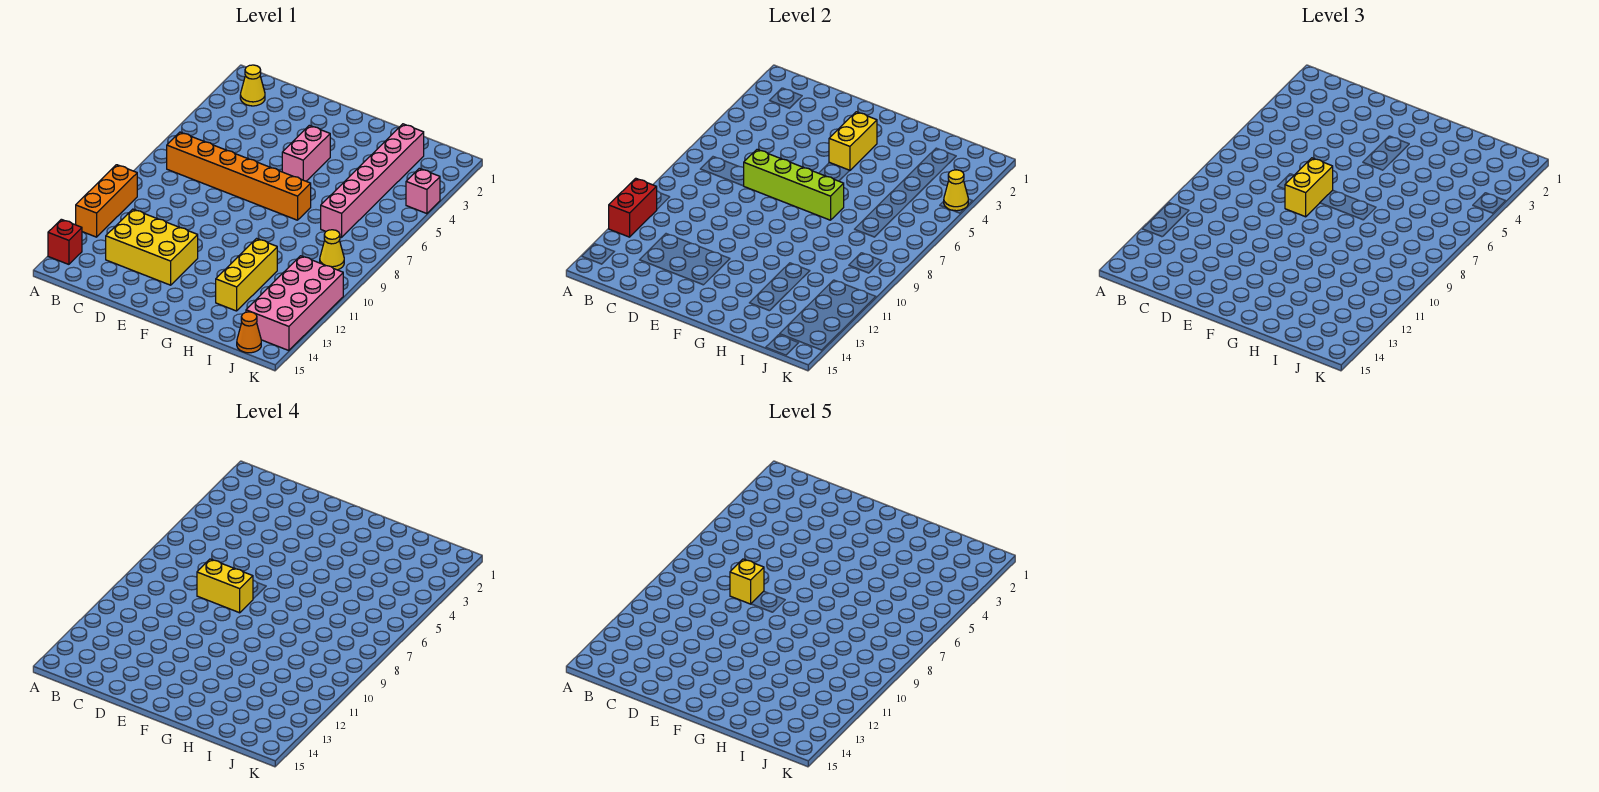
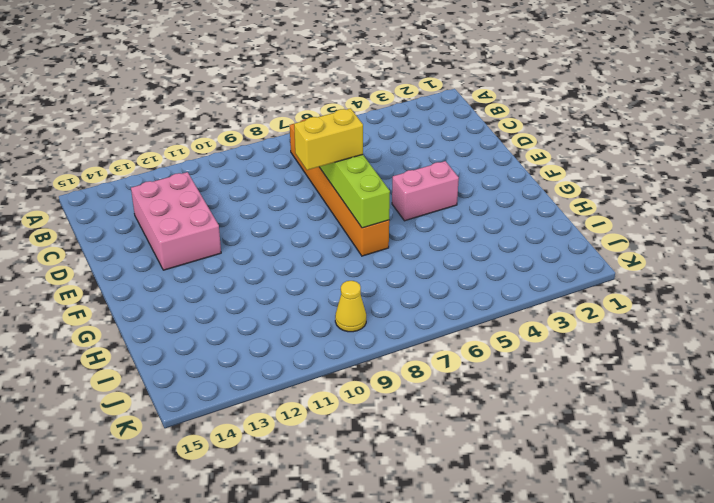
pink brick C12:E13 level 1 -> yellow brick C12:E13 level 1
none -> orange brick A10:A12 level 1
none -> red brick A14 level 1
none -> yellow cone B2 level 1

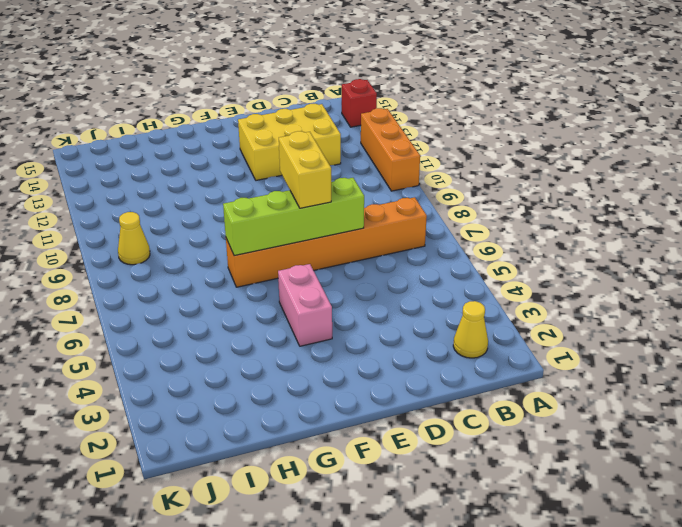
none -> yellow brick H11:H13 level 1
none -> pink brick I2:I7 level 1
none -> pink brick J11:K14 level 1

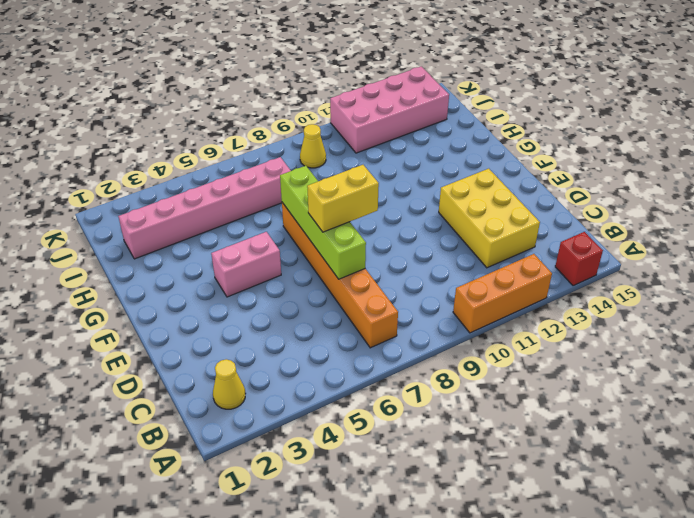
none -> yellow brick H11:H13 level 1
none -> orange cone J15 level 1
none -> pink brick K4 level 1

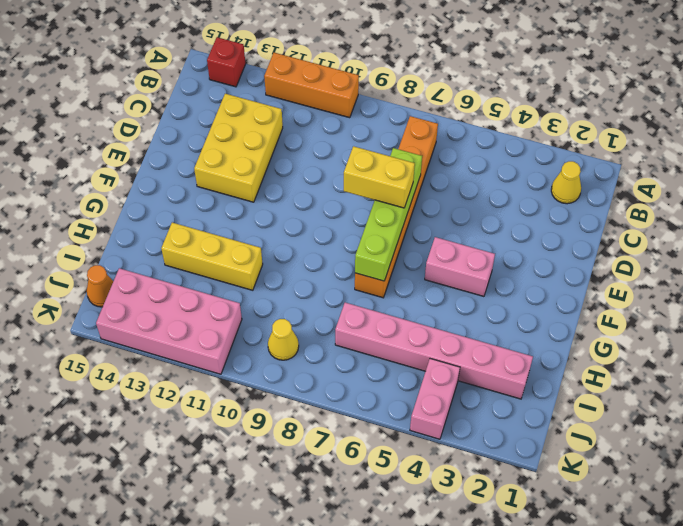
pink brick J4:K4 level 1 -> pink brick K4 level 1
none -> red brick A11:A12 level 2
none -> yellow brick F3:F4 level 2
none -> yellow cone K4 level 2

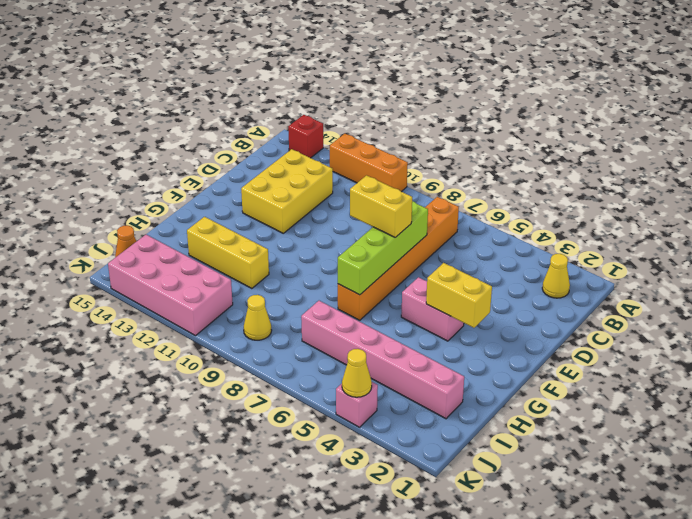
none -> red brick A11:A12 level 2
none -> yellow brick D8:E8 level 4
none -> yellow brick D8 level 5

